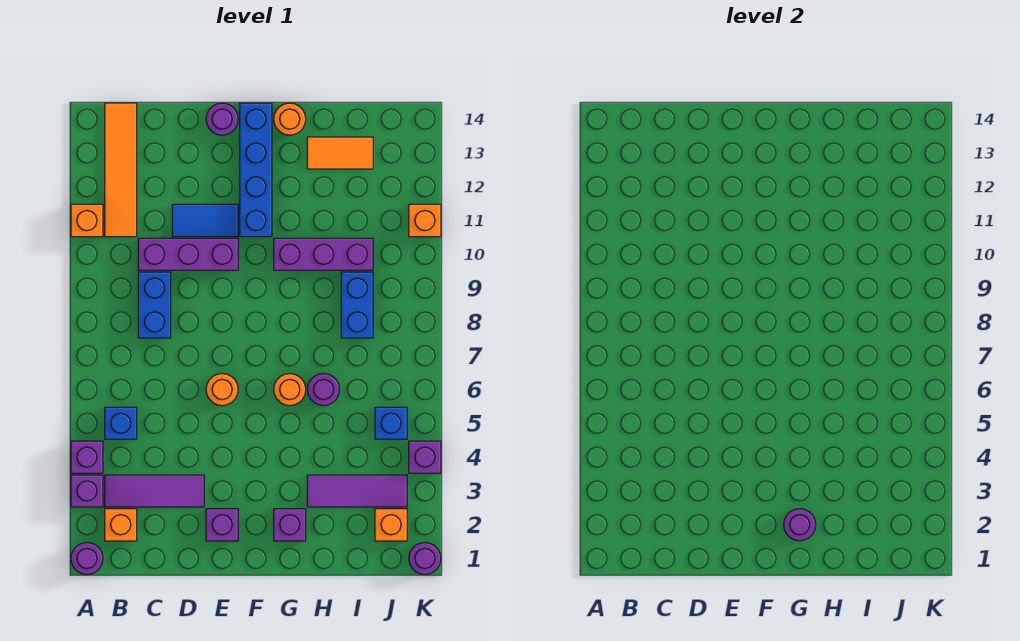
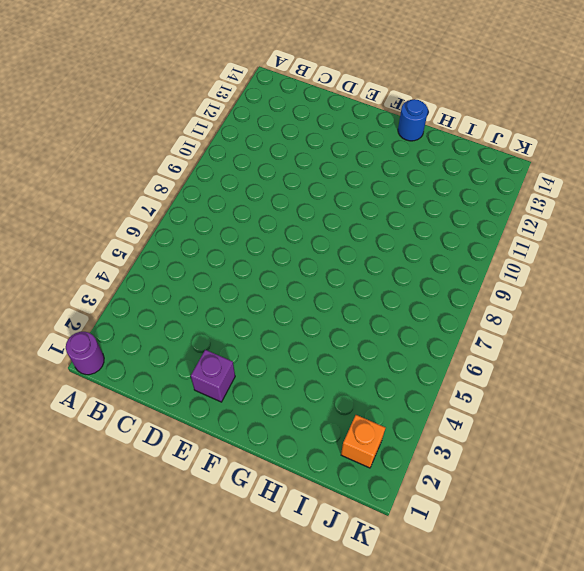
blue round brick G14 level 1 -> orange round brick G14 level 1
none -> purple brick A3 level 1
none -> purple brick A4 level 1
none -> orange brick A11 level 1

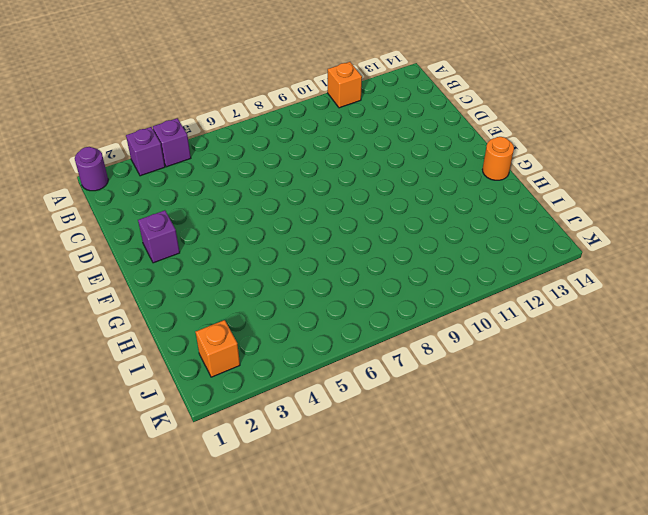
none -> orange brick B2 level 1
none -> purple tile B3:D3 level 1
none -> blue brick B5 level 1

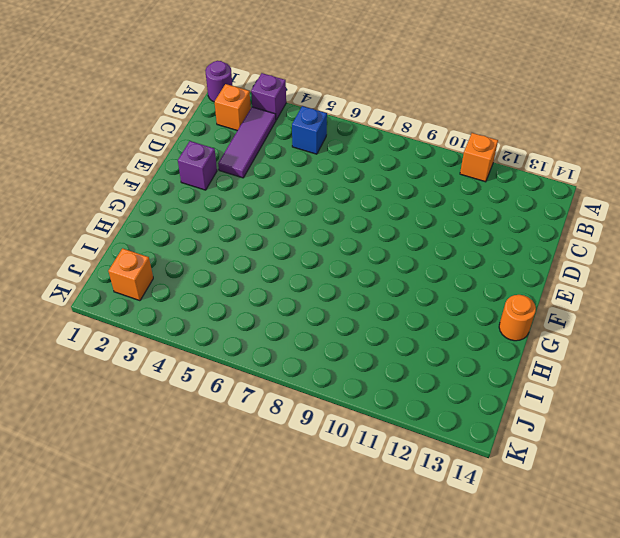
none -> purple brick A4 level 1
none -> orange tile B11:B14 level 1
none -> blue brick C8:C9 level 1

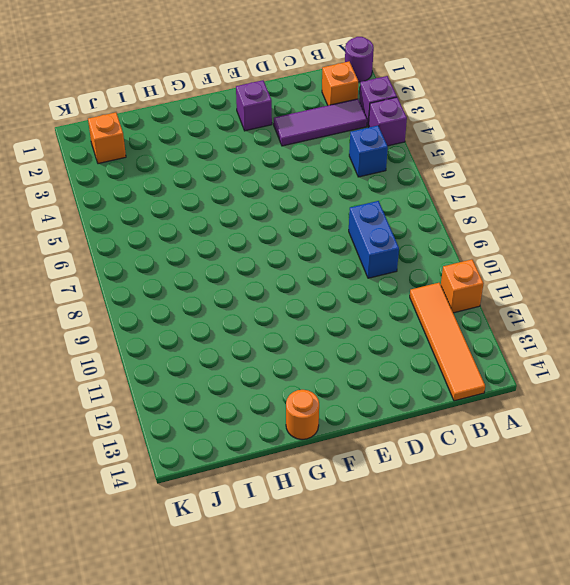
none -> purple brick C10:E10 level 1
none -> blue tile D11:E11 level 1
none -> orange round brick E6 level 1

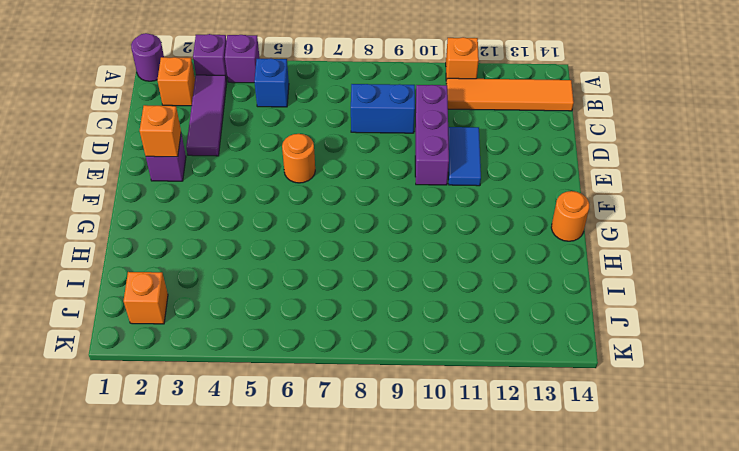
orange brick E2 level 2 -> orange brick K11 level 1
none -> purple round brick E14 level 1
none -> blue brick F11:F14 level 1
none -> purple brick G2 level 1

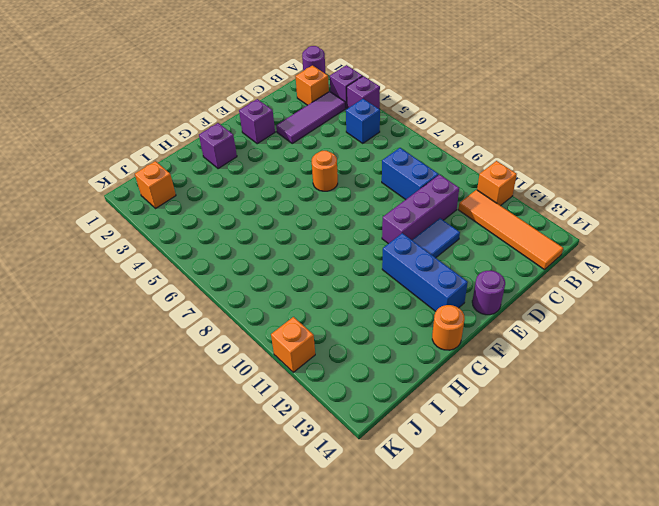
blue brick F11:F13 level 1 -> blue brick F11:F14 level 1
none -> orange round brick G6 level 1
none -> purple brick G10:I10 level 1
none -> purple tile H3:J3 level 1

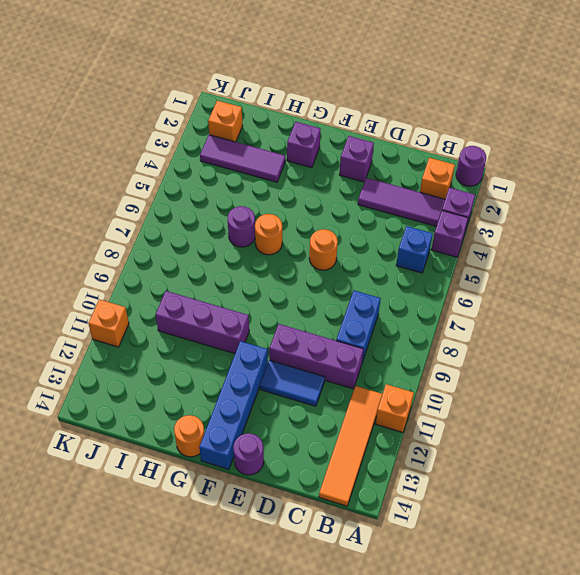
none -> orange tile H13:I13 level 1
none -> blue brick I8:I9 level 1
none -> blue brick J5 level 1

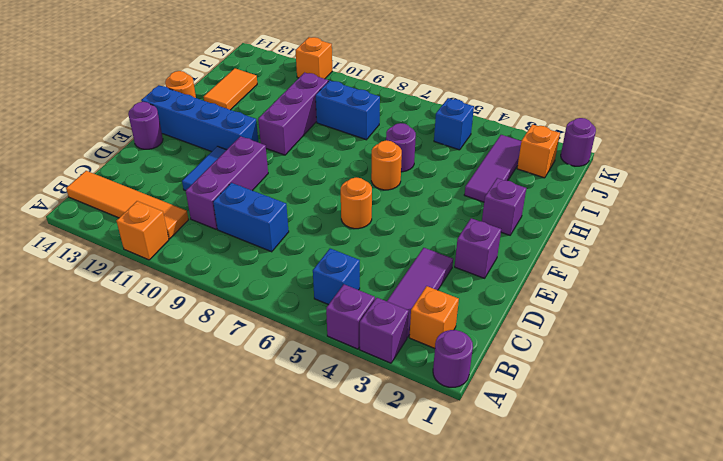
none -> purple brick K4 level 1
none -> purple round brick G2 level 2

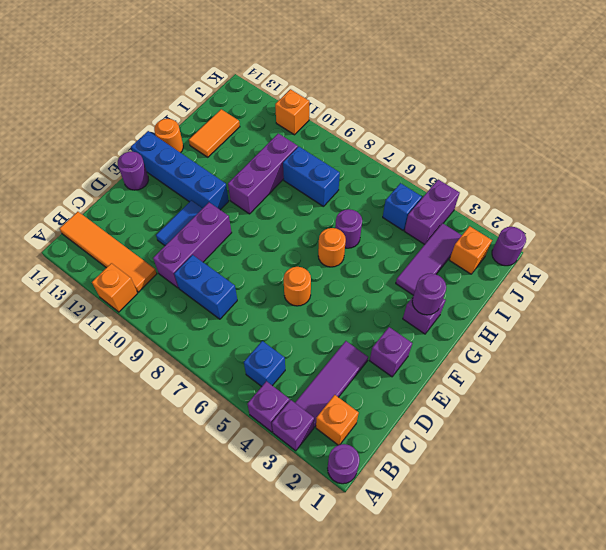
purple brick J4:K4 level 1 -> purple brick K4 level 1

